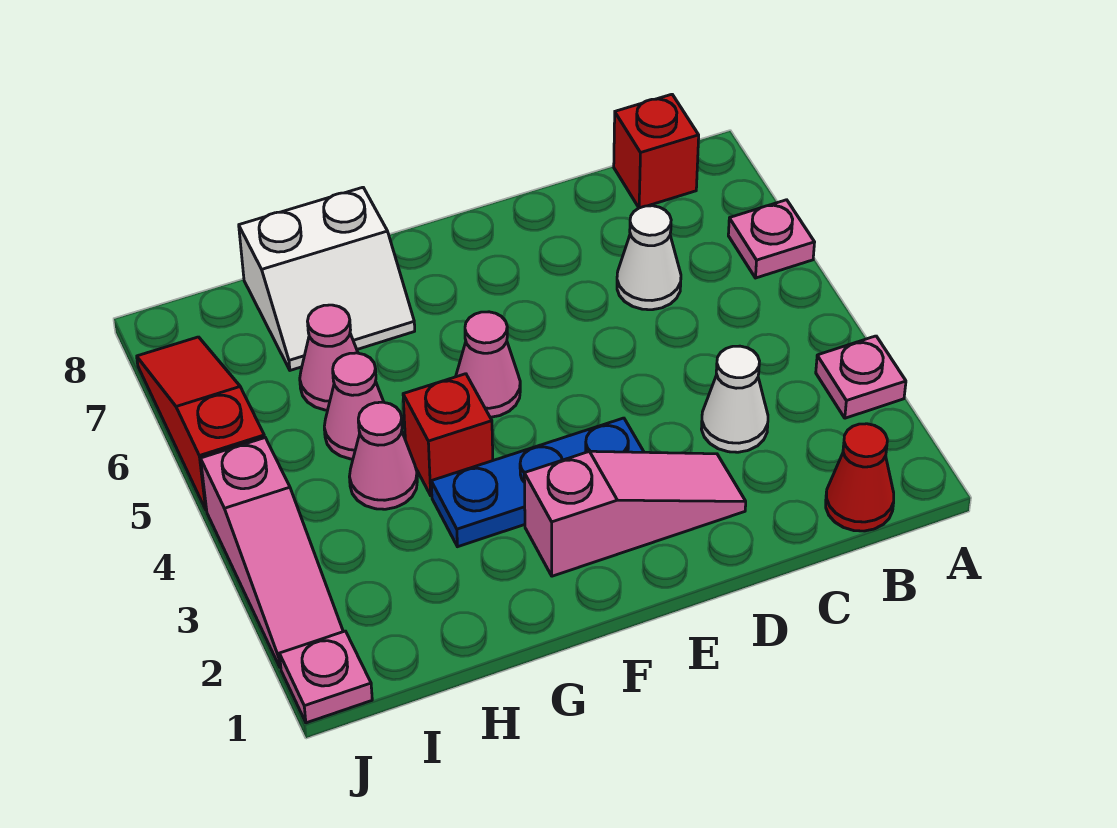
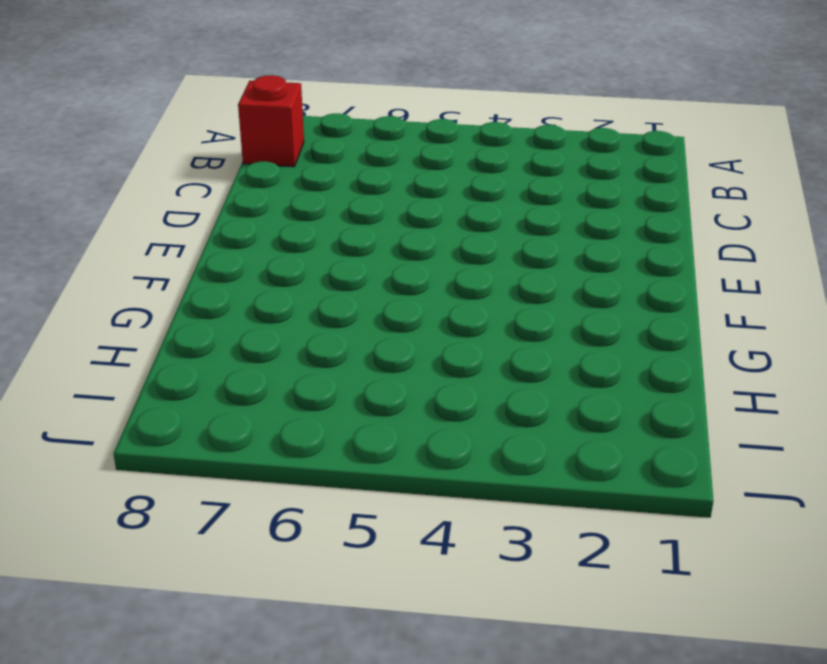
none -> pink plate A3 level 1
none -> pink plate A6 level 1
none -> red cone B1 level 1

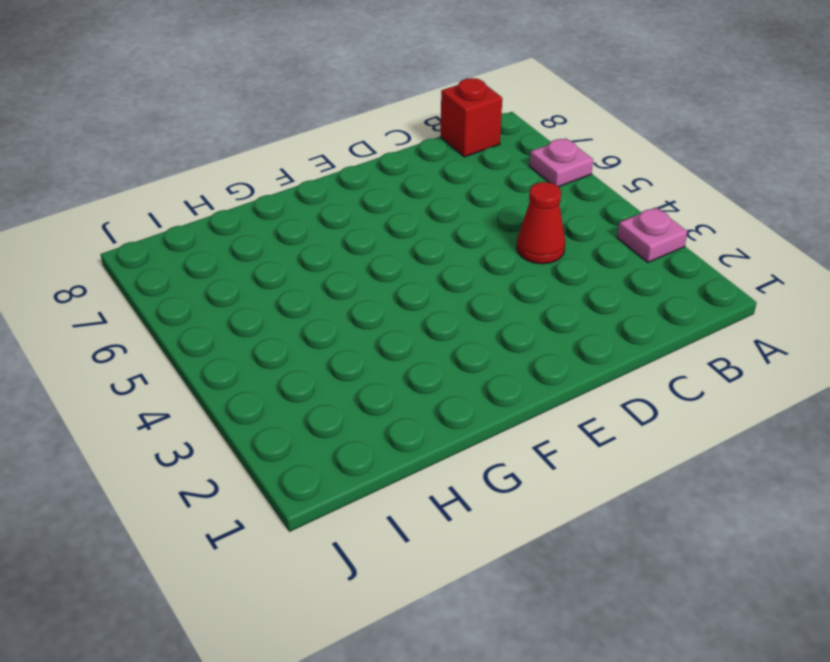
red cone C4 level 1 -> red cone B1 level 1
none -> white cone C3 level 1
none -> white cone C6 level 1
none -> pink slope D2:F2 level 1 top F

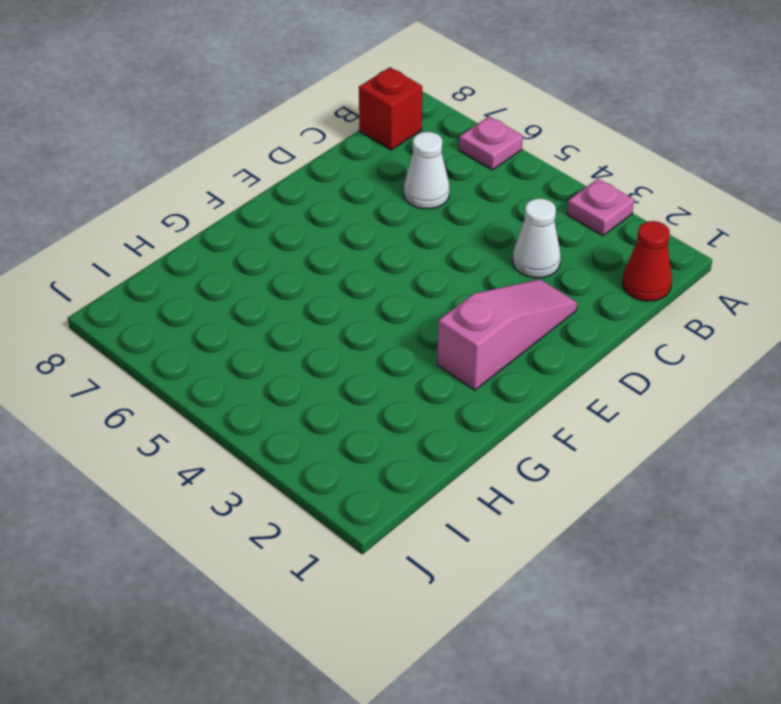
none -> blue plate E3:G3 level 1
none -> pink cone F5 level 1
none -> red brick G4 level 1

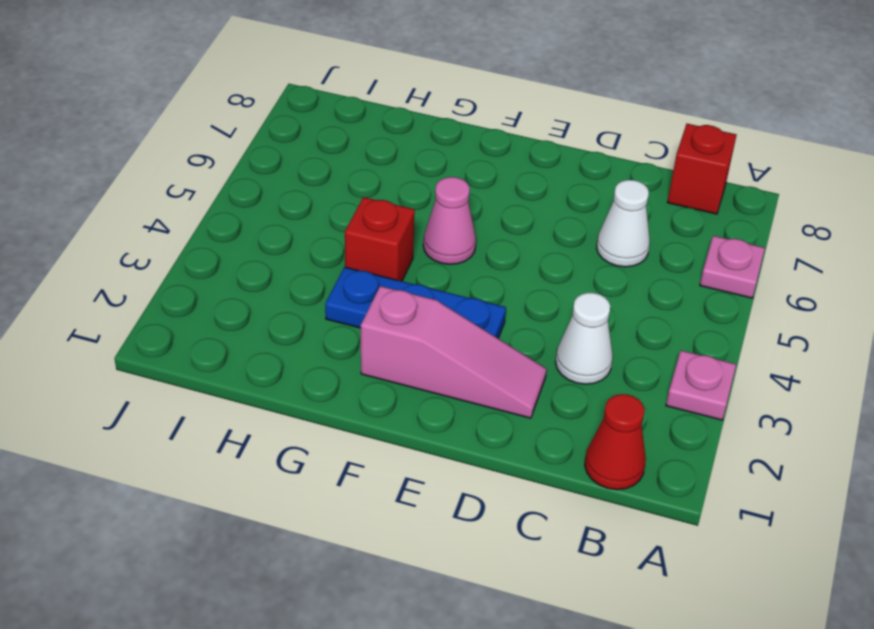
none -> white slope G7:H8 level 1 top 8
none -> pink cone H4 level 1
none -> pink cone H5 level 1

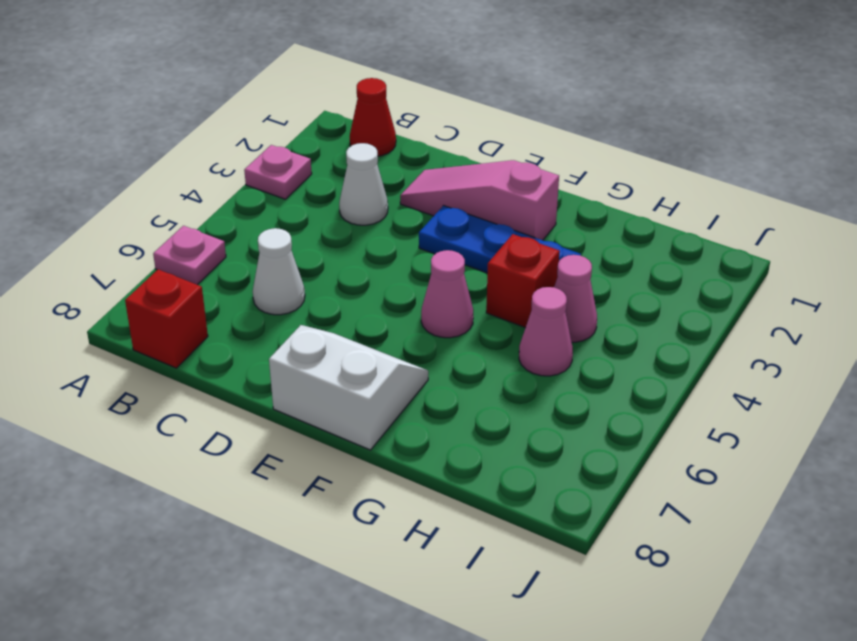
white slope E7:F8 level 1 top 8 -> white slope G7:H8 level 1 top 8
none -> pink cone H6 level 1
none -> pink plate J1 level 1
none -> pink slope J2:J4 level 1 top 4

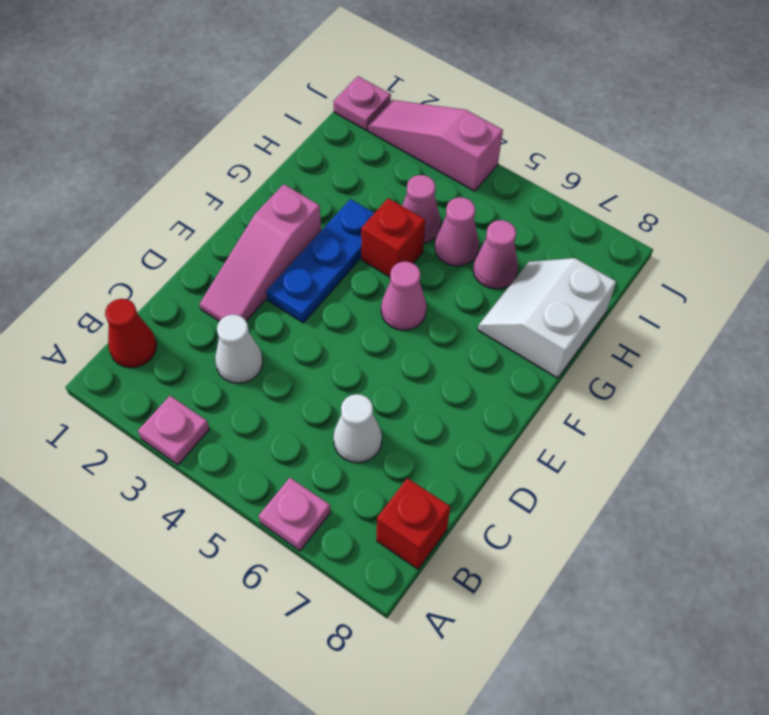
none -> red slope J5:J7 level 1 top 5

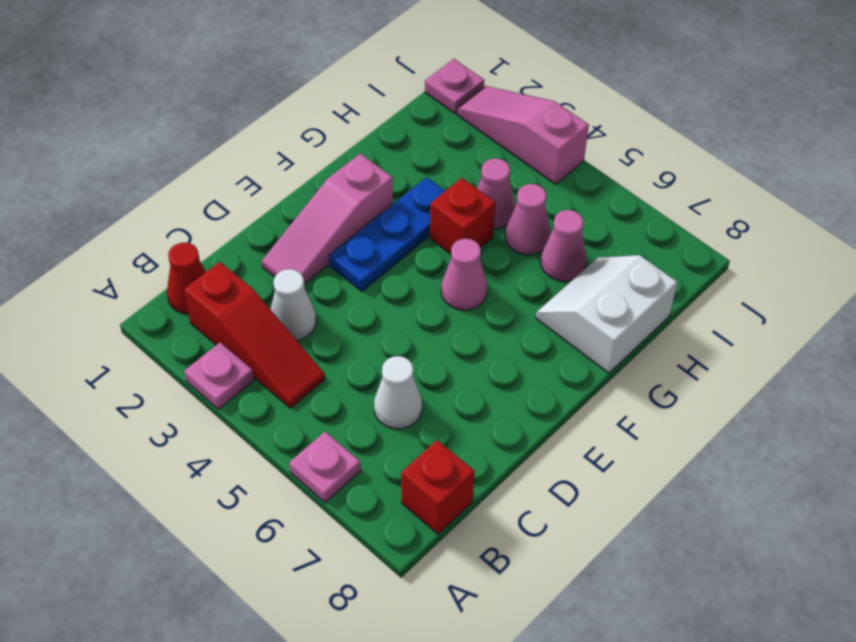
red slope B2:B4 level 1 top 2 -> red slope J5:J7 level 1 top 5

